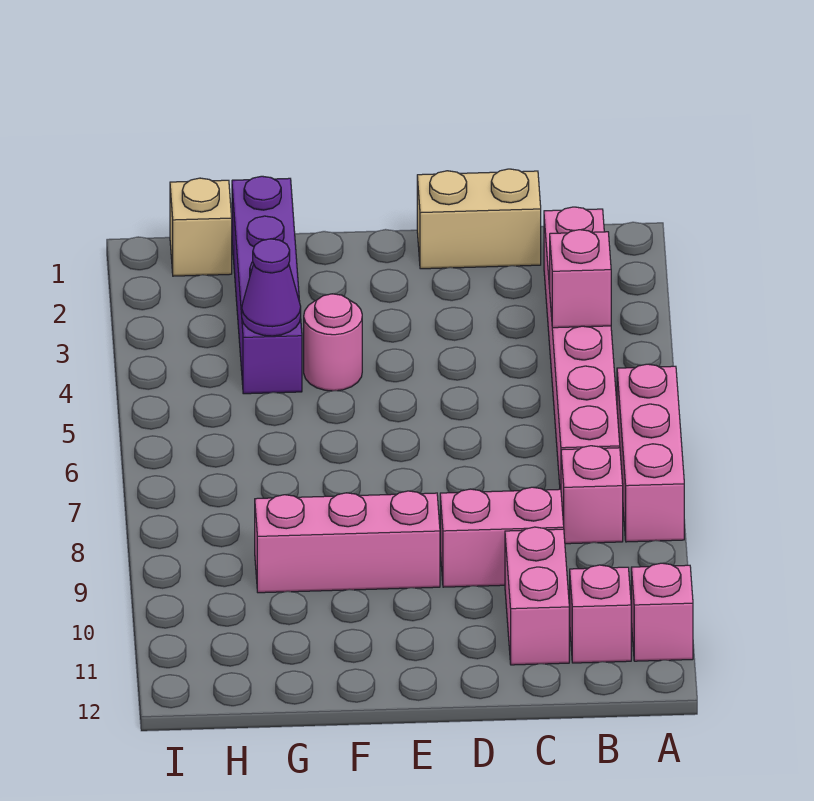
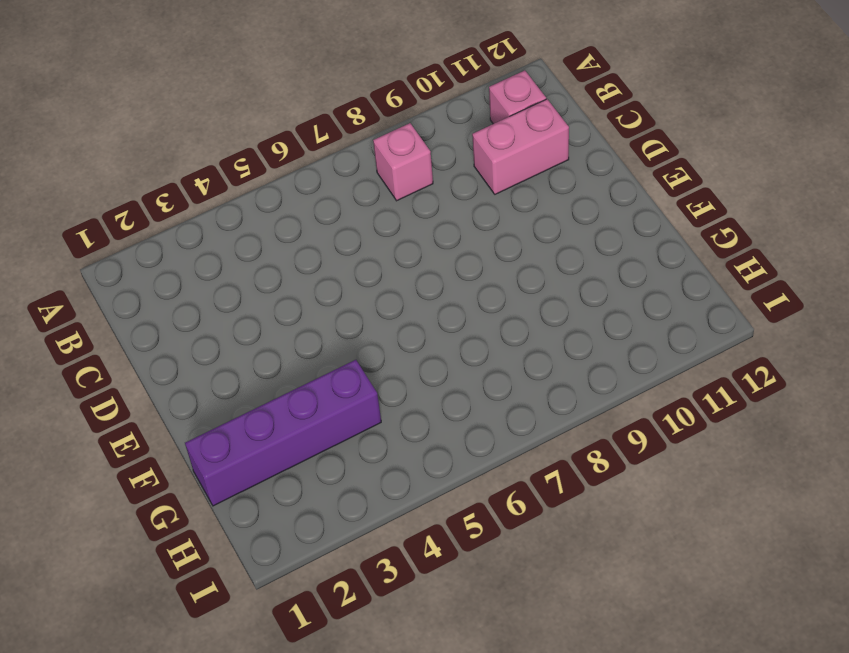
none -> pink brick A6:A8 level 1
none -> pink brick A11 level 1
none -> pink brick B2:B7 level 1

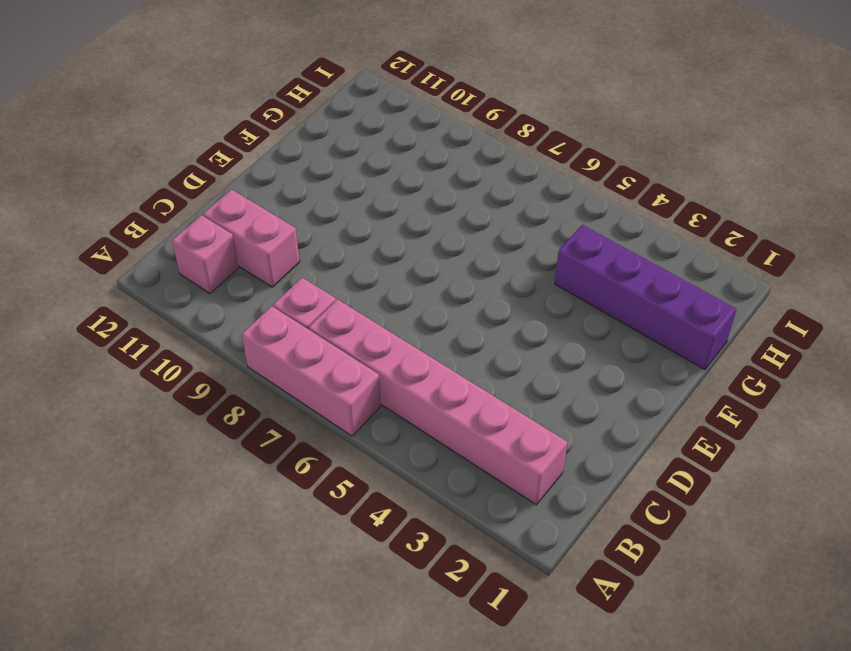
none -> pink brick A11 level 1
none -> tan brick C1:D1 level 1
none -> pink brick C9:D9 level 1

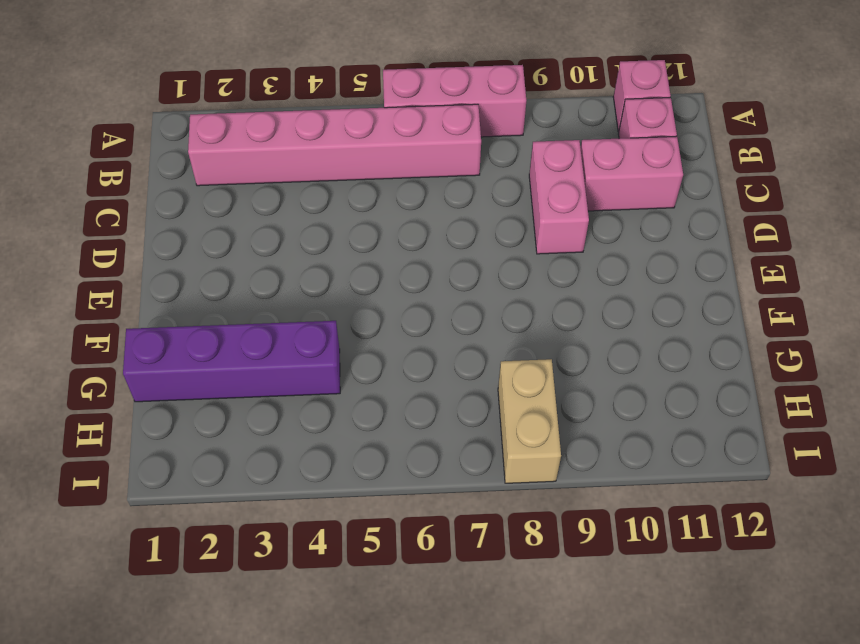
tan brick H8:I8 level 1 -> tan brick C1:D1 level 1
none -> pink brick B8 level 1
none -> pink brick E9:G9 level 1
none -> pink round brick F4 level 1

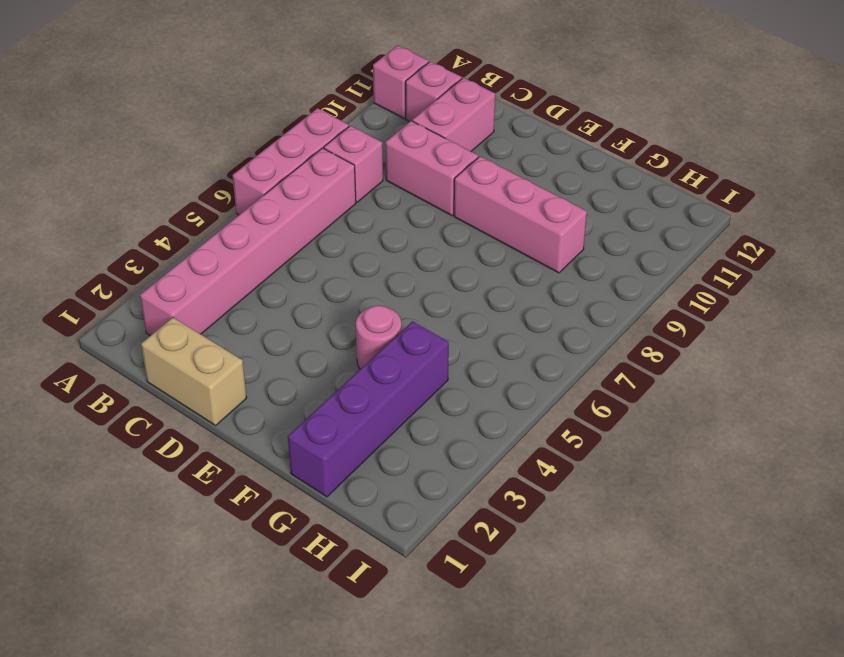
none -> tan brick H1 level 1
none -> pink brick B4 level 2
none -> purple cone G4 level 2

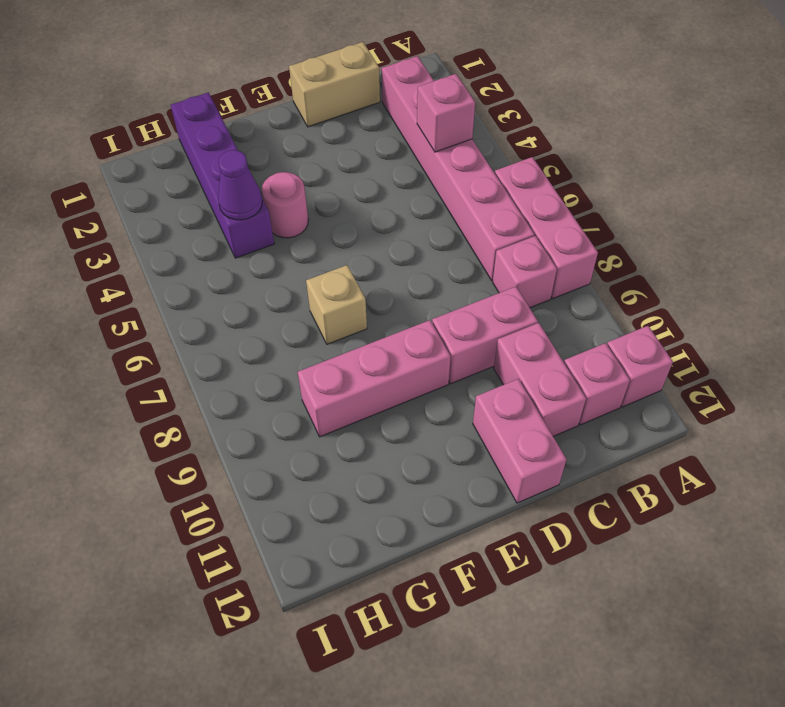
pink brick D11:D12 level 1 -> none
tan brick F7 level 1 -> tan brick H1 level 1

